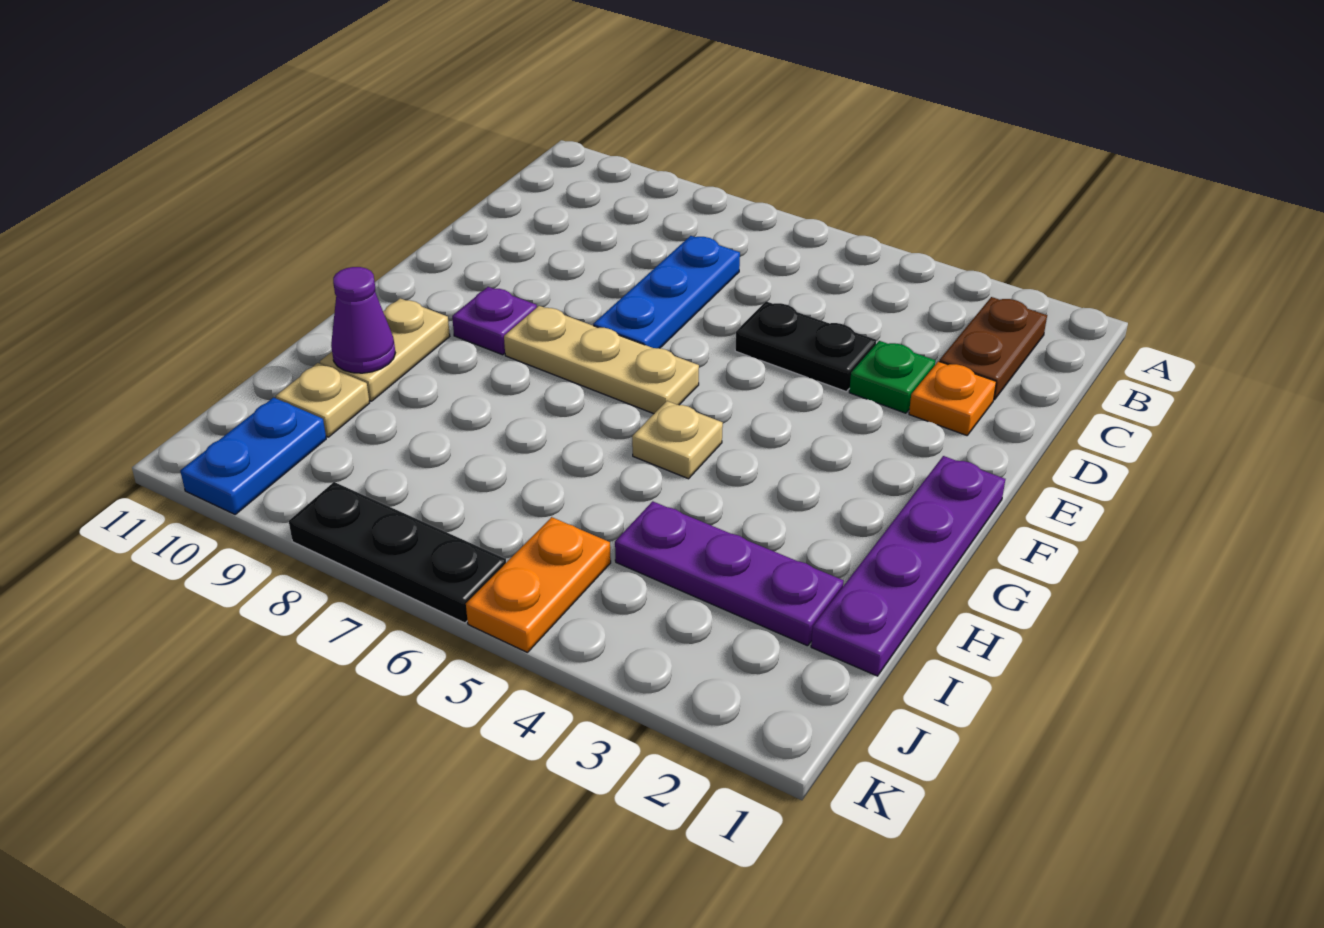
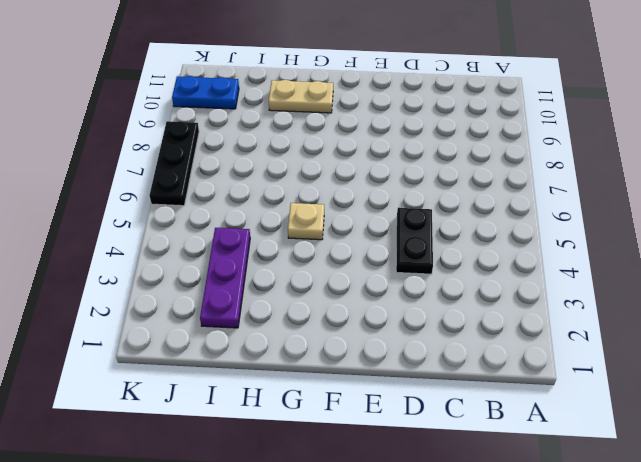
none -> brown plate B2:C2 level 1
none -> blue plate C7:E7 level 1
none -> orange plate D2 level 1

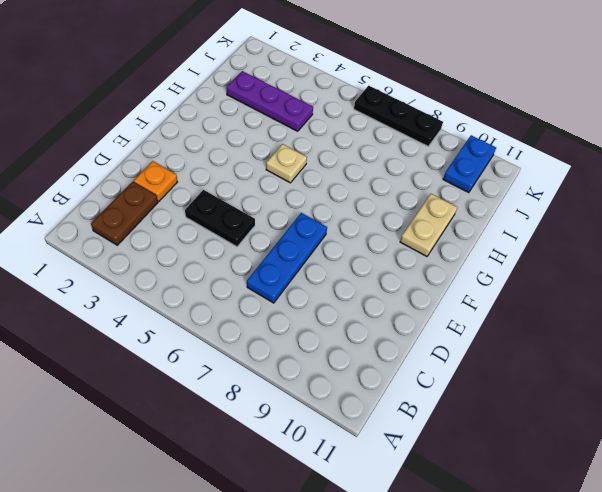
none -> green plate D3 level 1
none -> purple plate F1:I1 level 1
none -> tan plate F6:F8 level 1

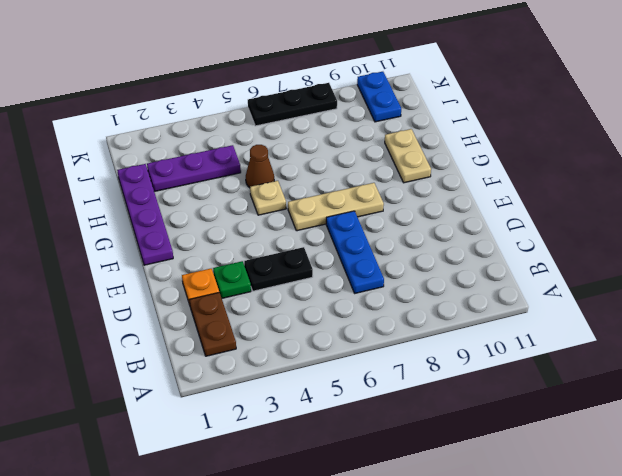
brown cone H5 level 1 -> none
none -> purple plate F9 level 1
none -> tan plate I10 level 1
none -> orange plate J5:K5 level 1

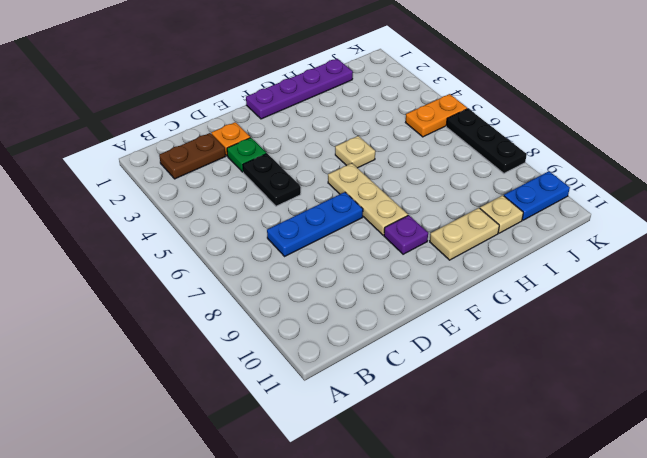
none -> purple plate I2:I4 level 1
none -> purple cone H10 level 2

